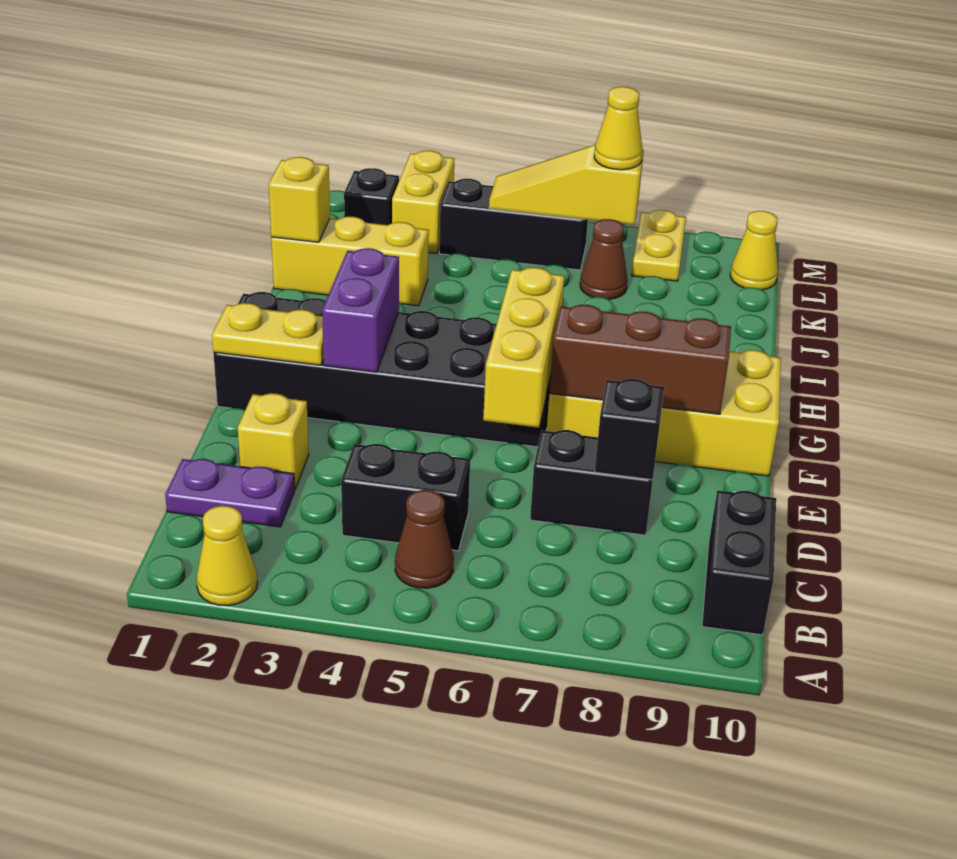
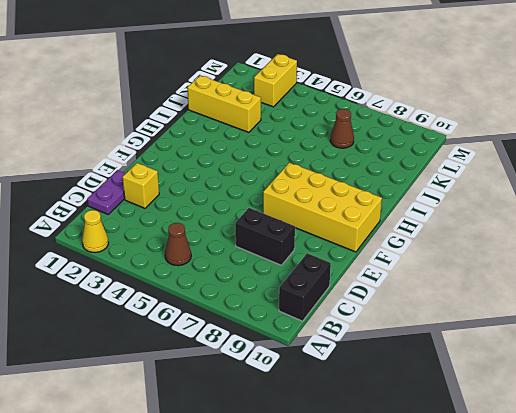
purple plate C1:D1 level 1 -> purple plate C1:C2 level 1
none -> black brick C4:C5 level 1
none -> black brick F1:G6 level 1
none -> black brick L2 level 1

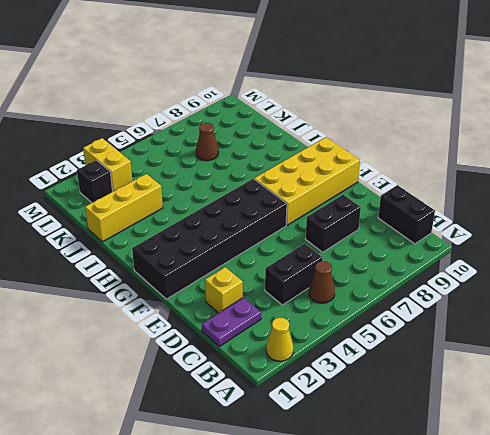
none -> black brick L4:L6 level 1
none -> yellow plate L8:M8 level 1
none -> yellow cone L10 level 1

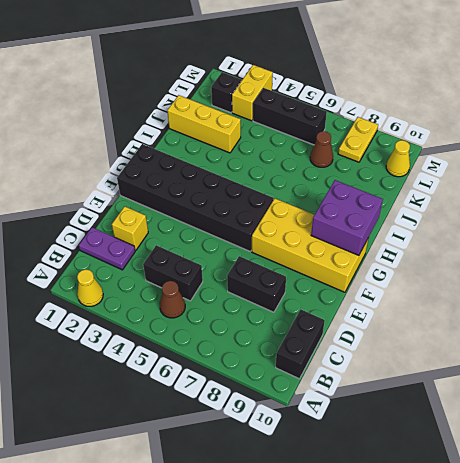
purple brick G9:H10 level 2 -> none
none -> black brick D8 level 2
none -> yellow brick E6:G6 level 2
none -> yellow plate F1:F2 level 2

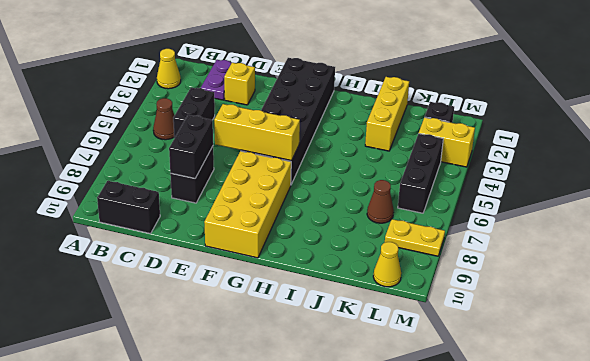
black brick D7:D8 level 2 -> black brick D8 level 2
none -> yellow plate F1:F2 level 2
none -> purple brick F3:G3 level 2
none -> brown brick F7:F9 level 2

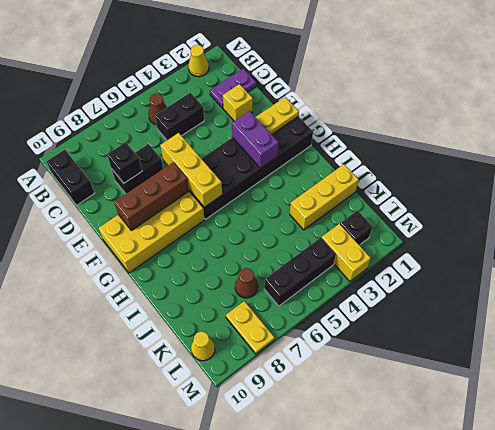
none -> yellow brick J1 level 2
none -> yellow slope L5:L7 level 2 top 7
none -> yellow cone L7 level 3

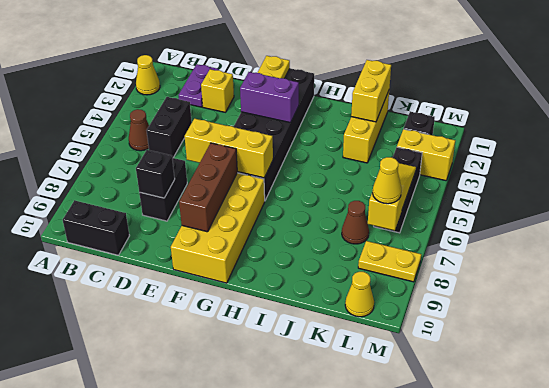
yellow brick J1:J2 level 2 -> yellow brick J1 level 2

